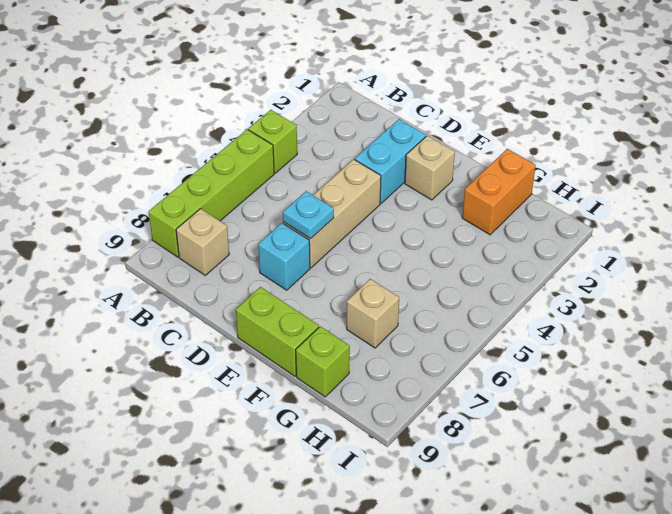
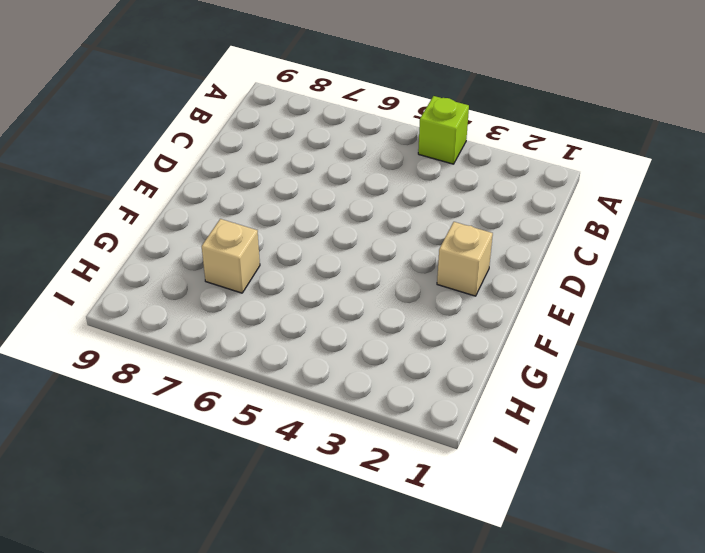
none -> lime brick A5:A8 level 1
none -> tan brick B8 level 1
none -> cyan brick D2:D3 level 1

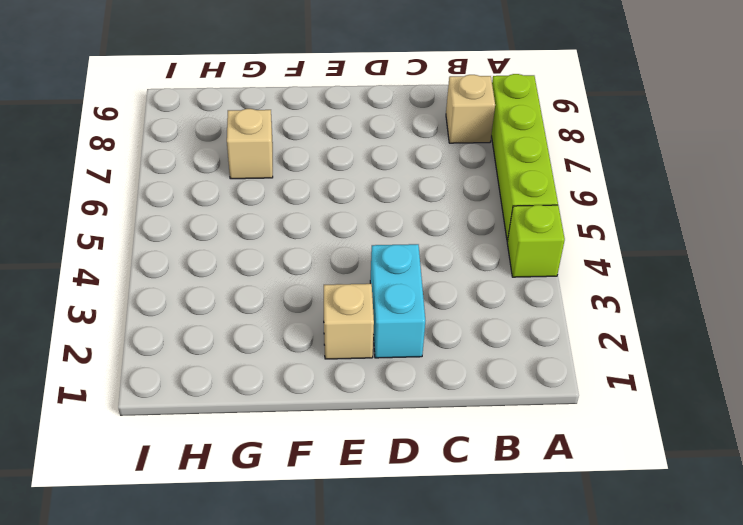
none -> tan brick D4:D6 level 1
none -> cyan brick D7 level 1
none -> lime brick E9:F9 level 1

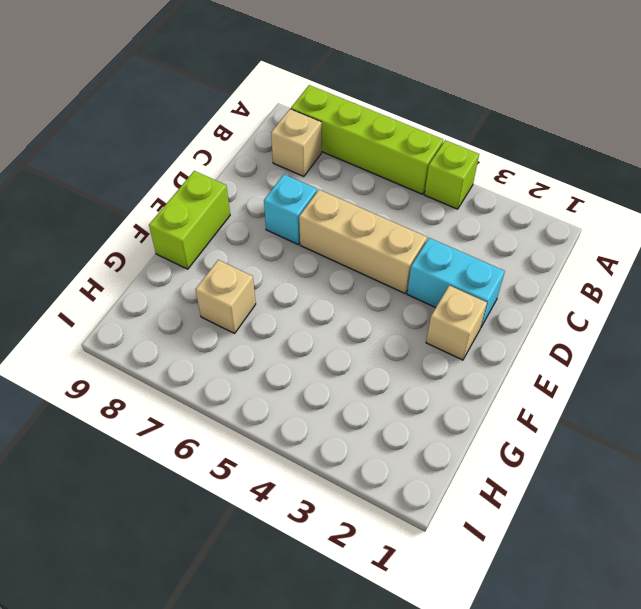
none -> orange brick G1:G2 level 1
none -> lime brick G9 level 1
none -> cyan plate D6 level 2

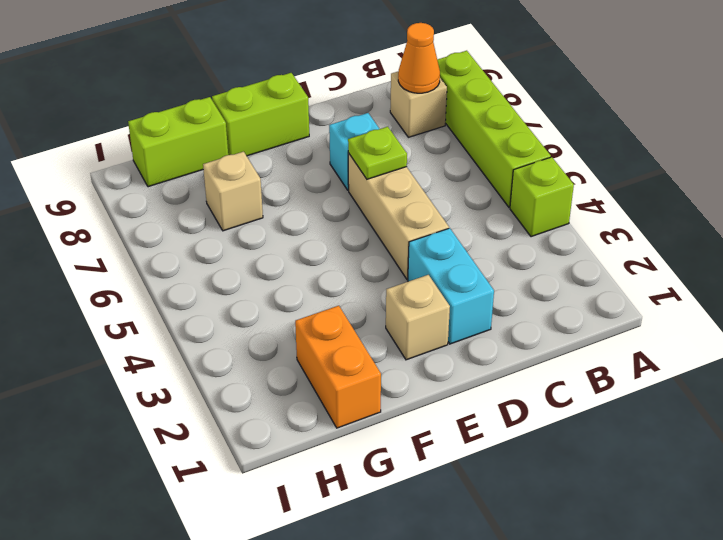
orange cone B8 level 2 -> none
lime plate D6 level 2 -> cyan plate D6 level 2
lime brick G9:H9 level 1 -> lime brick G9 level 1

